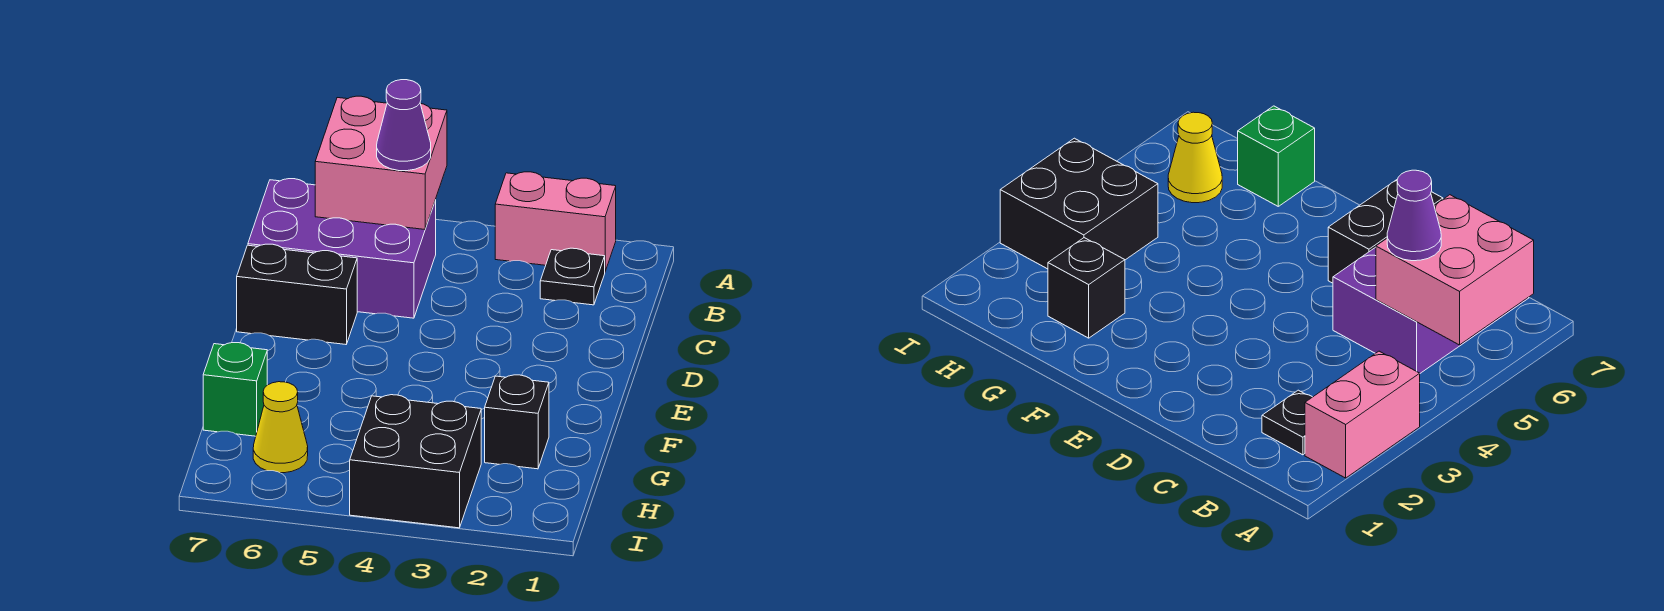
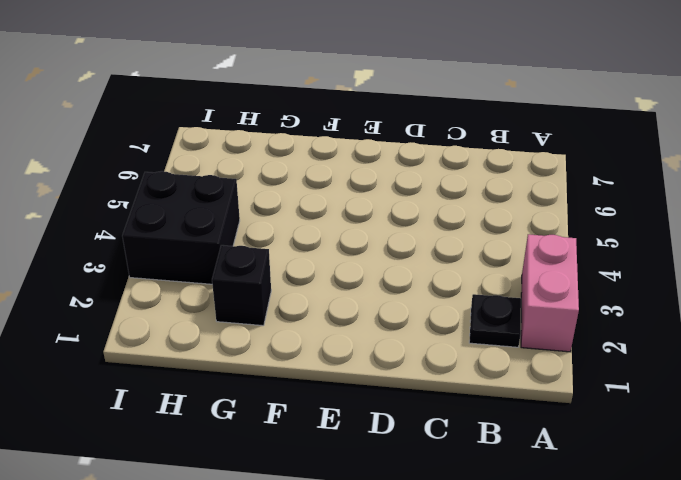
none -> purple brick B5:C7 level 1
none -> black brick D6:D7 level 1

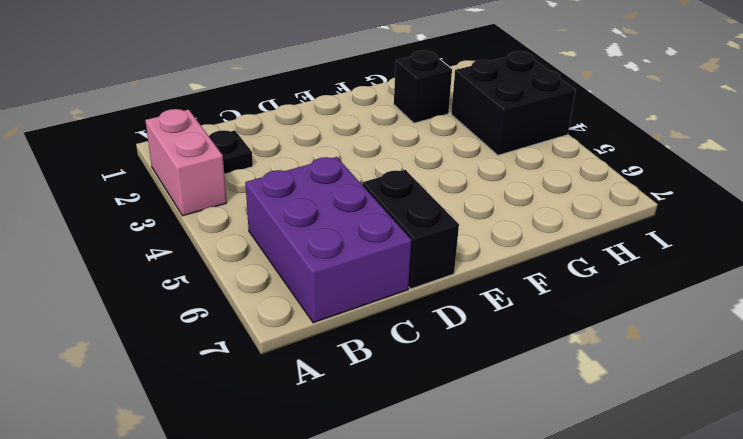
none -> green brick G7 level 1
none -> yellow cone H6 level 1

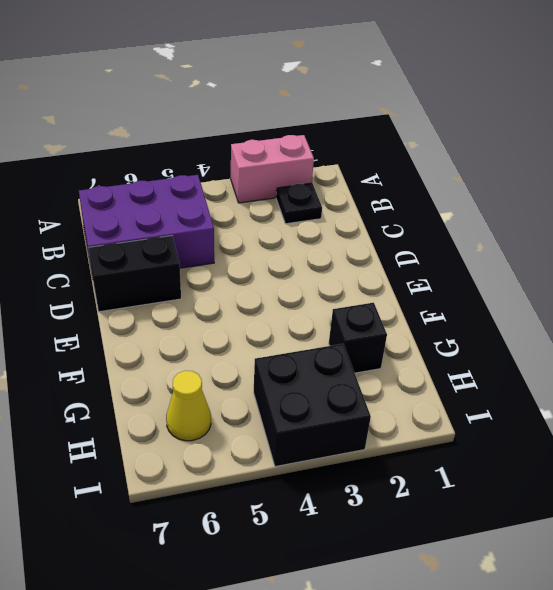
none -> green brick G7 level 1
none -> pink brick A5:B6 level 2

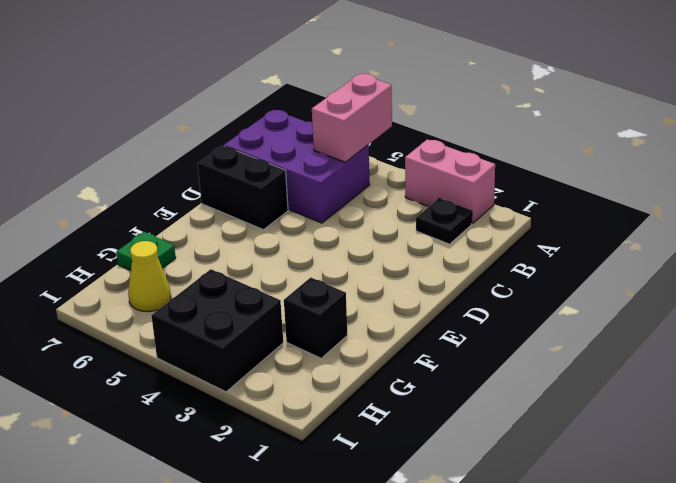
pink brick A5:B5 level 2 -> pink brick A5:B6 level 2
green plate G7 level 1 -> green brick G7 level 1
none -> purple cone B5 level 3

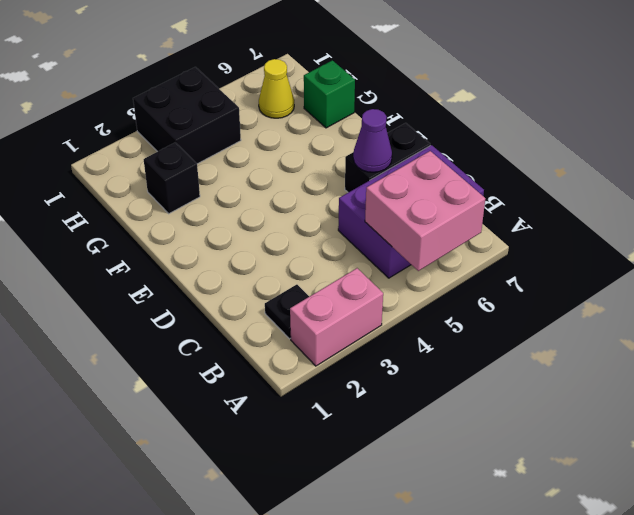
purple cone D6 level 2 -> purple cone B5 level 3

